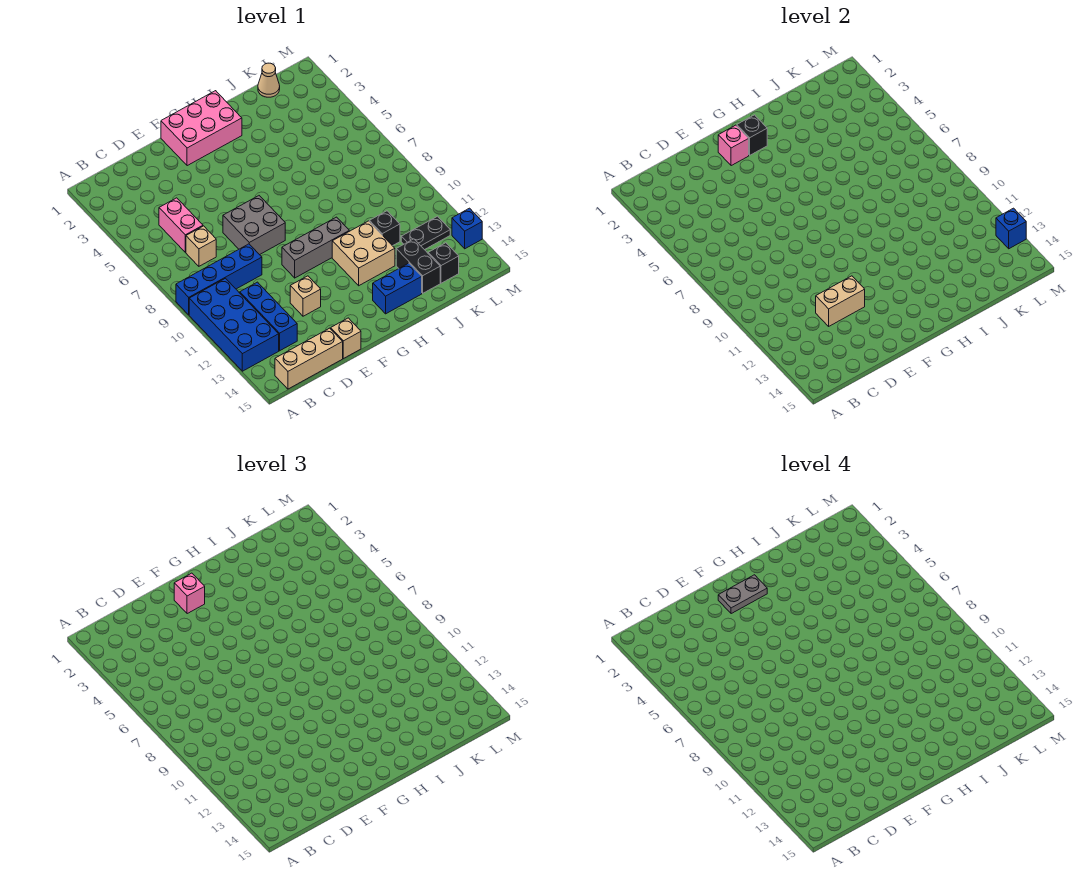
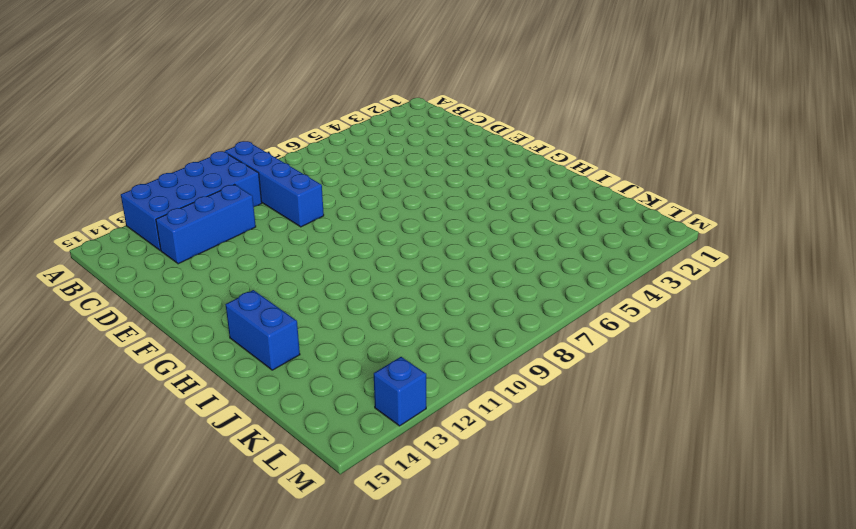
none -> tan brick B15:D15 level 1
none -> pink brick C5:C6 level 1
none -> tan brick C7 level 1

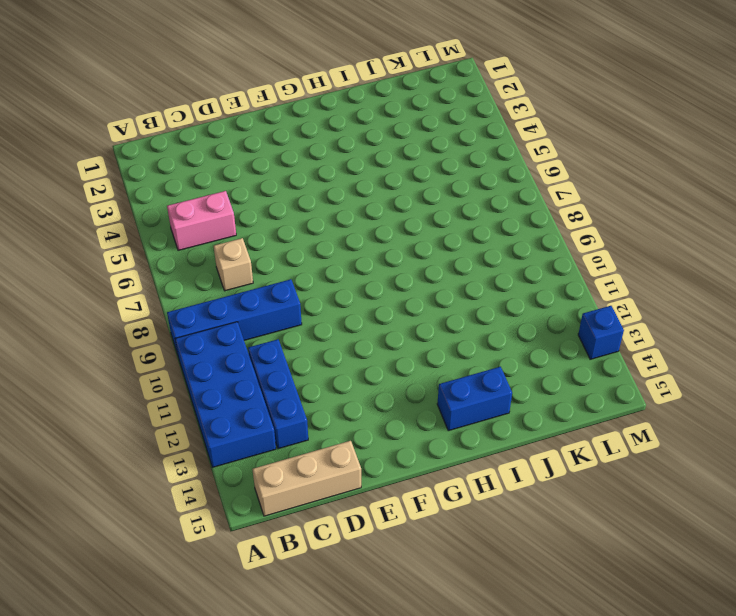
pink brick B5:C5 level 1 -> pink brick C5:C6 level 1
none -> grey brick E7:F8 level 1
none -> tan brick E12 level 1
none -> tan brick E15 level 1

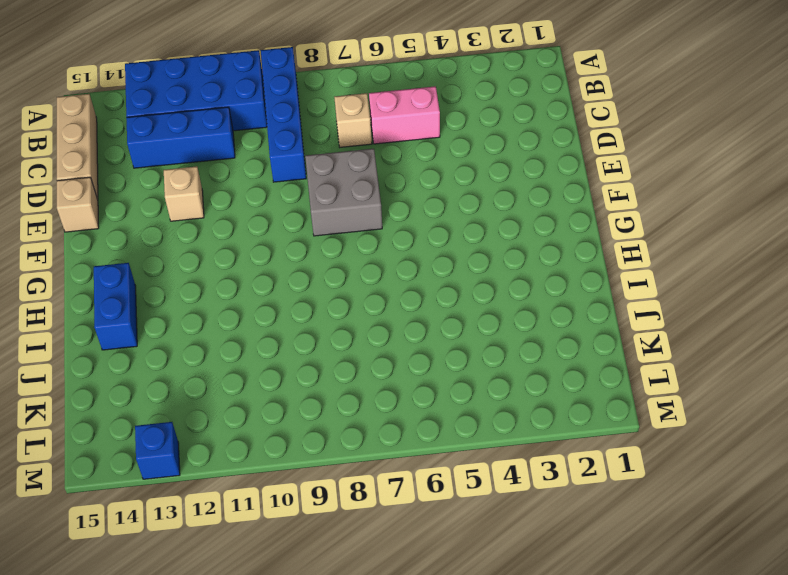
none -> pink brick F1:H2 level 1
none -> grey brick F10:H10 level 1
none -> tan brick H11:I12 level 1

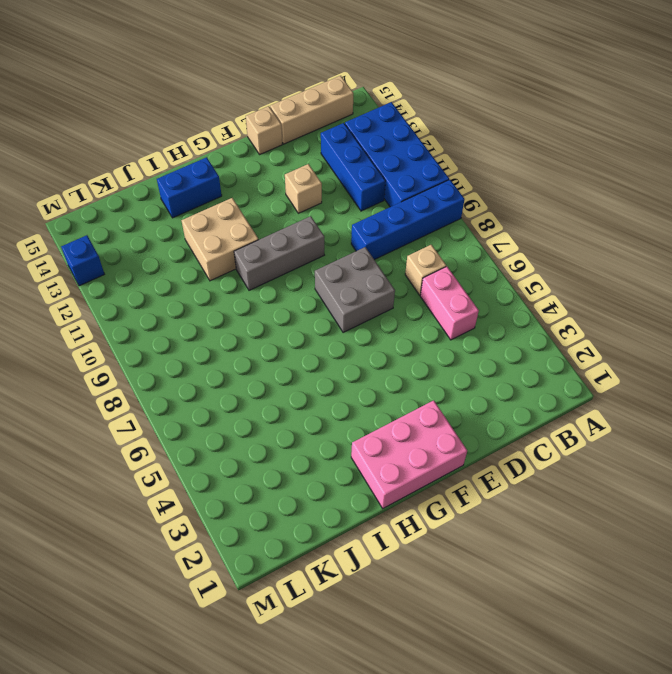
none -> black brick J11 level 1
none -> black brick J13:J14 level 1
none -> tan cone K1 level 1

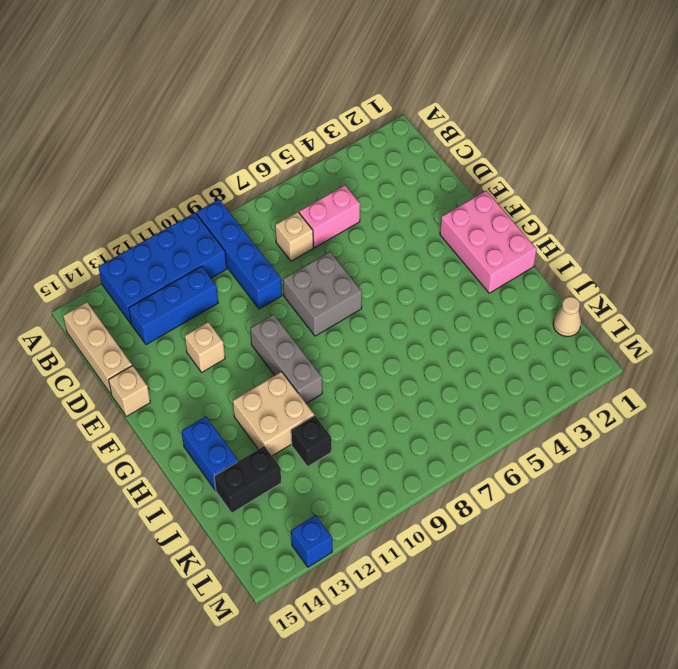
none -> black plate K12:L12 level 1
none -> black brick K14 level 1
none -> tan brick D12:E12 level 2

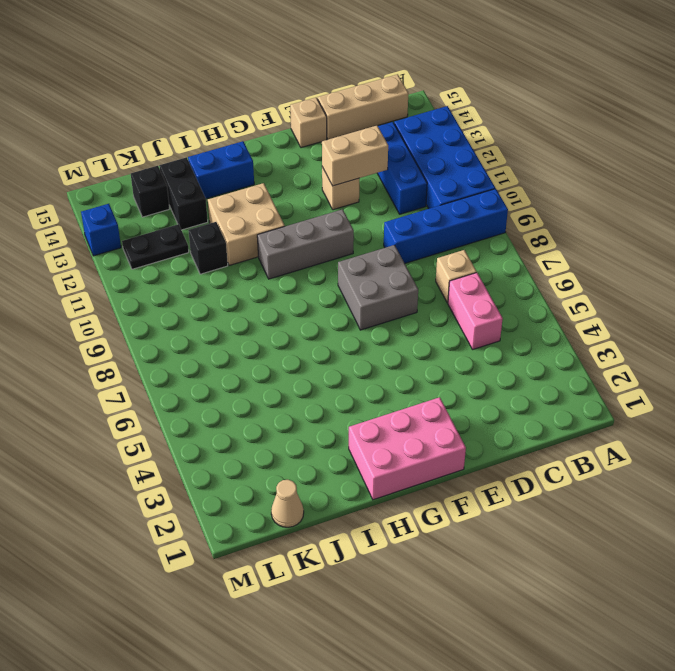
none -> pink brick F2 level 2
none -> black brick G2 level 2
none -> blue brick M13 level 2

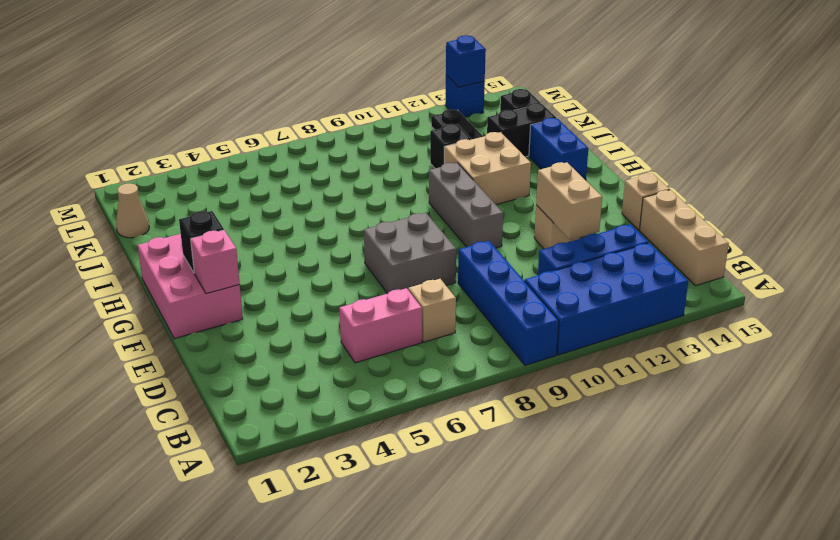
none -> pink brick F2 level 3
none -> grey plate F2:G2 level 4

